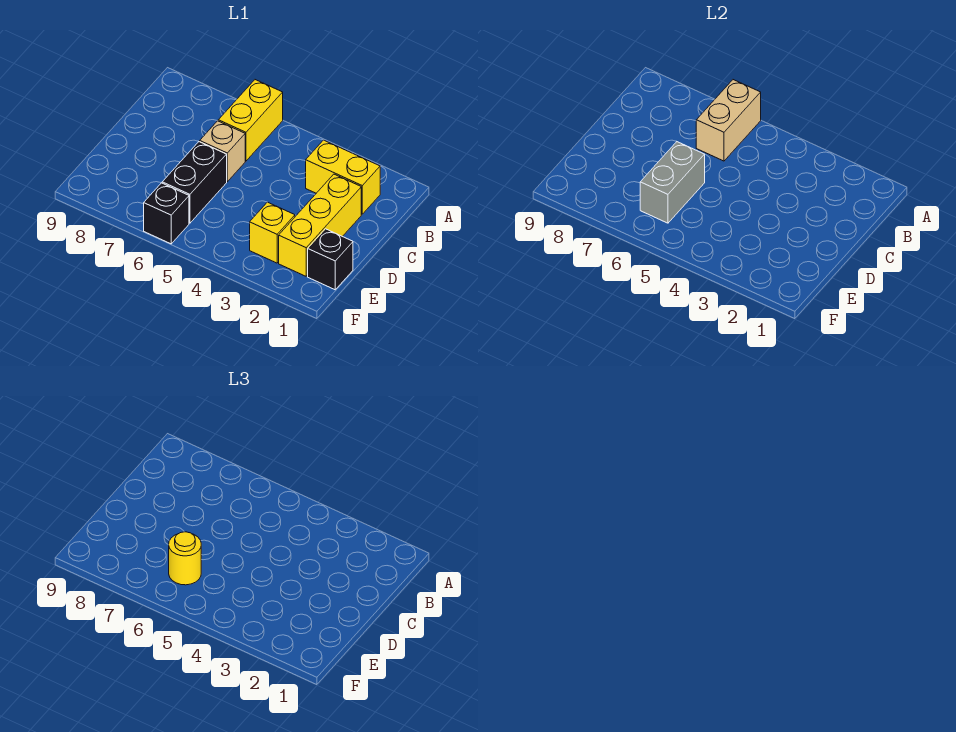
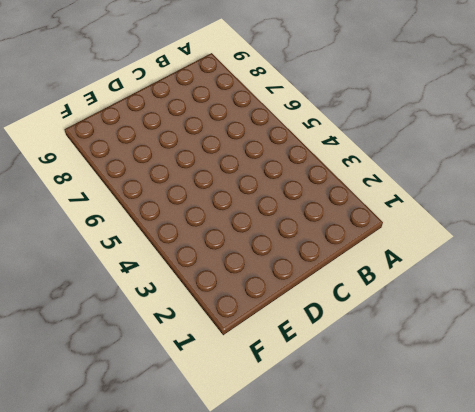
none -> yellow brick A6:B6 level 1
none -> yellow brick B2:B3 level 1

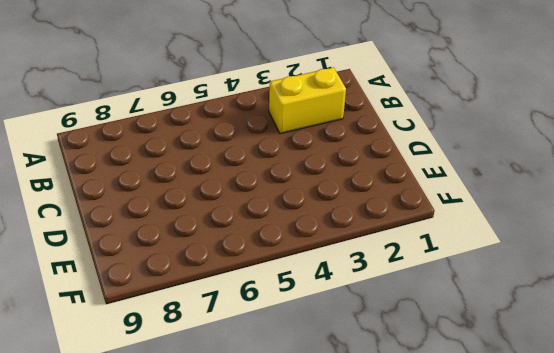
none -> yellow brick A6:B6 level 1
none -> yellow brick C2:E2 level 1

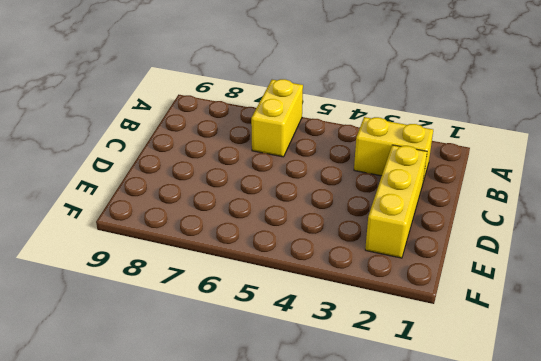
none -> tan brick C6 level 1
none -> black brick D6:E6 level 1

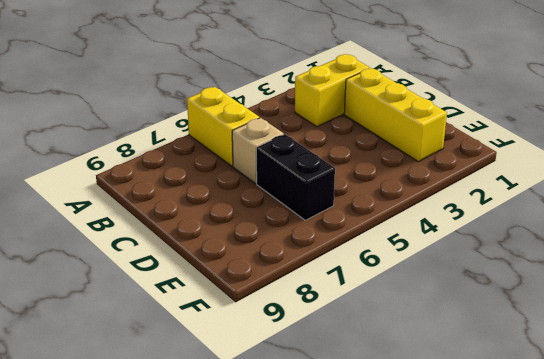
none -> black brick E1 level 1
none -> yellow brick E3 level 1

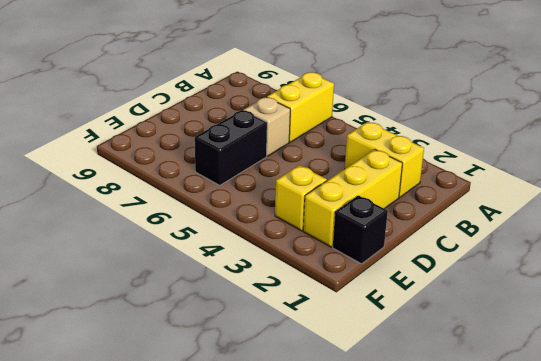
none -> black brick F6 level 1
none -> tan brick A6:B6 level 2

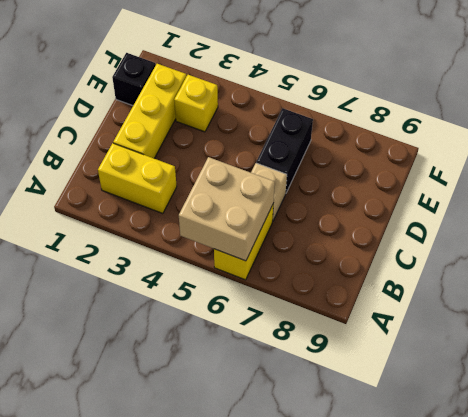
tan brick A5:B6 level 2 -> tan brick A6:B6 level 2
none -> black brick F6 level 1
none -> grey brick D6:E6 level 2

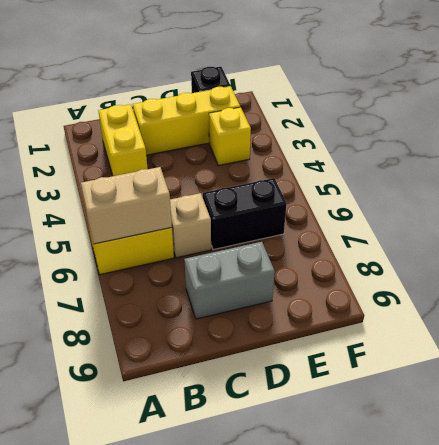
grey brick C8:D8 level 1 -> grey brick D6:E6 level 2
none -> black brick F6 level 1
none -> yellow round brick E6 level 3

